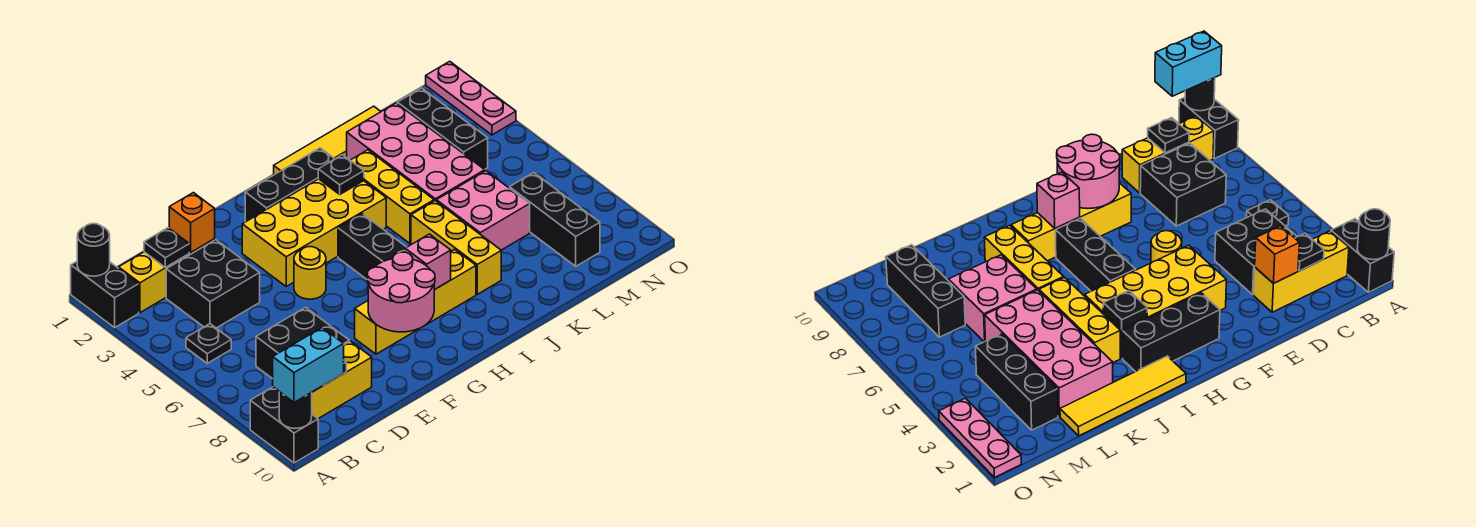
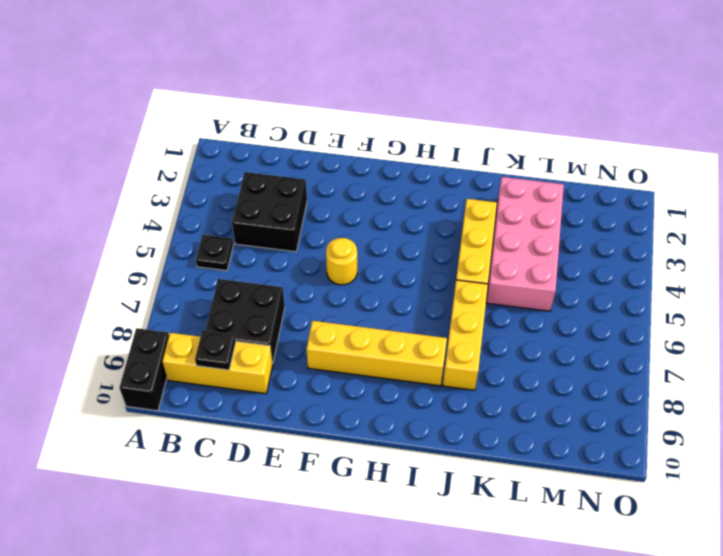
none -> black brick A1:A2 level 1
none -> yellow brick B2:D2 level 1
none -> yellow brick F3:I4 level 1

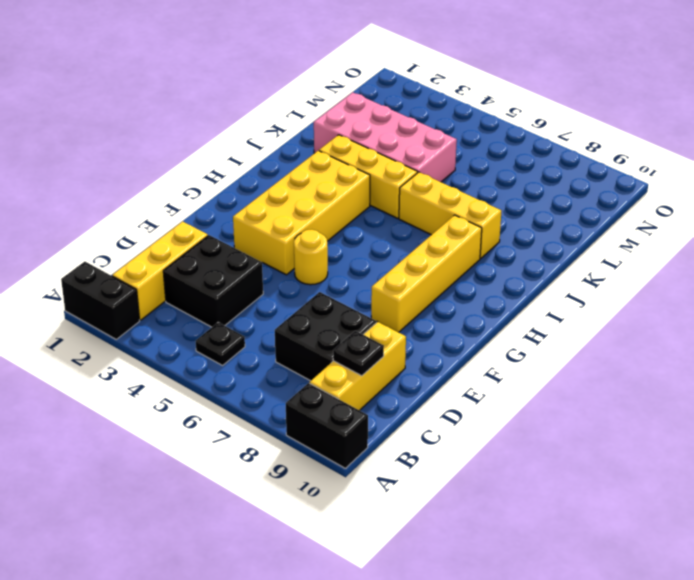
none -> black brick G2:I2 level 1
none -> black brick H5:H7 level 1
none -> yellow tile I1:L1 level 1

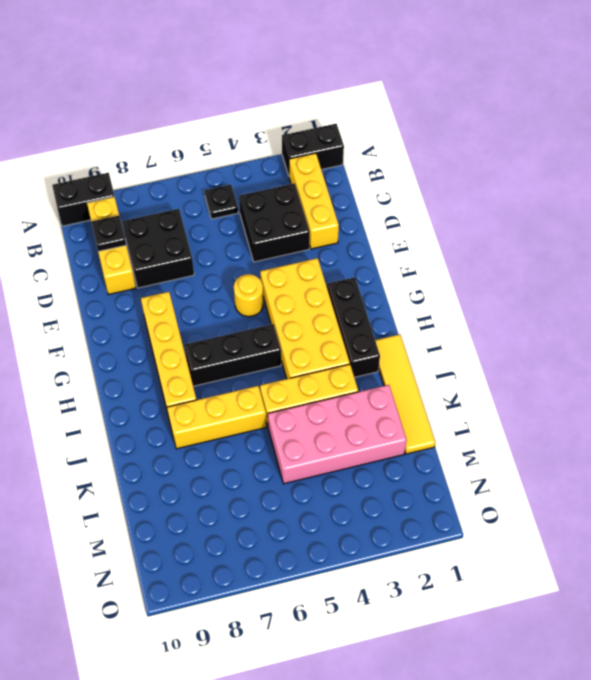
none -> pink brick K6:L7 level 1
none -> black brick M2:M4 level 1
none -> black brick M7:M9 level 1

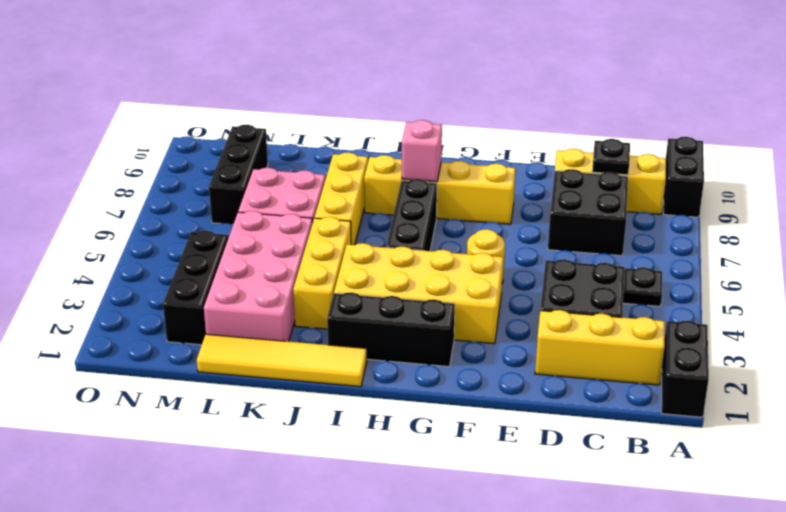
none -> pink plate O1:O3 level 1
none -> black round brick A1 level 2
none -> black round brick A10 level 2

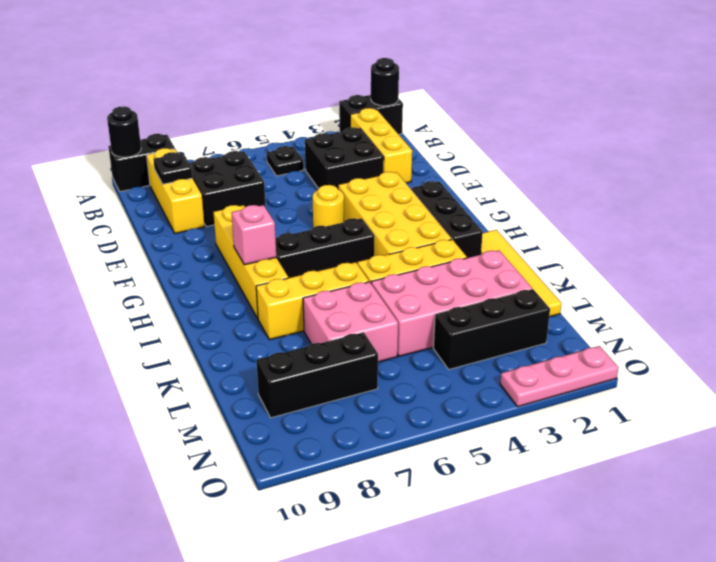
none -> black plate C2 level 2
none -> orange brick D2 level 2
none -> pink round brick F8:G9 level 2

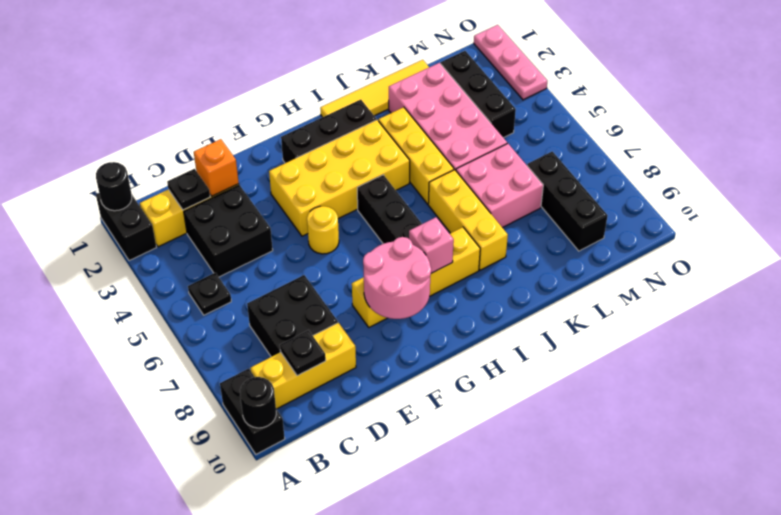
none -> black plate I3 level 2
none -> cyan brick A10:B10 level 3

